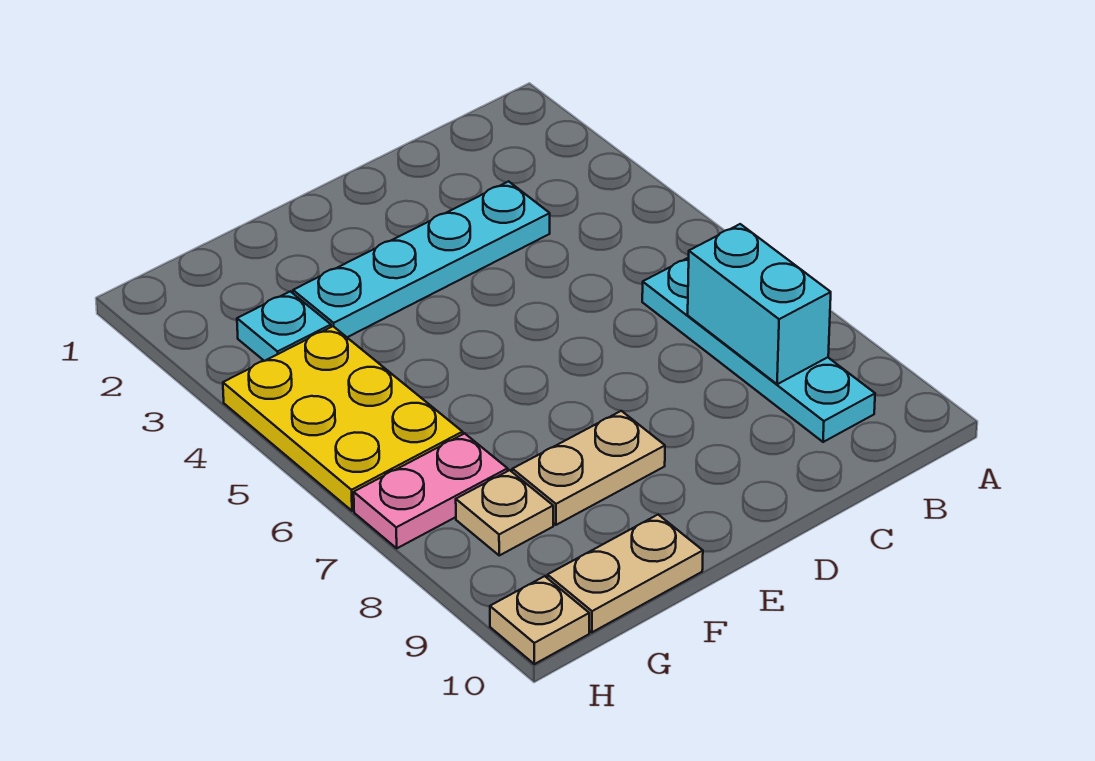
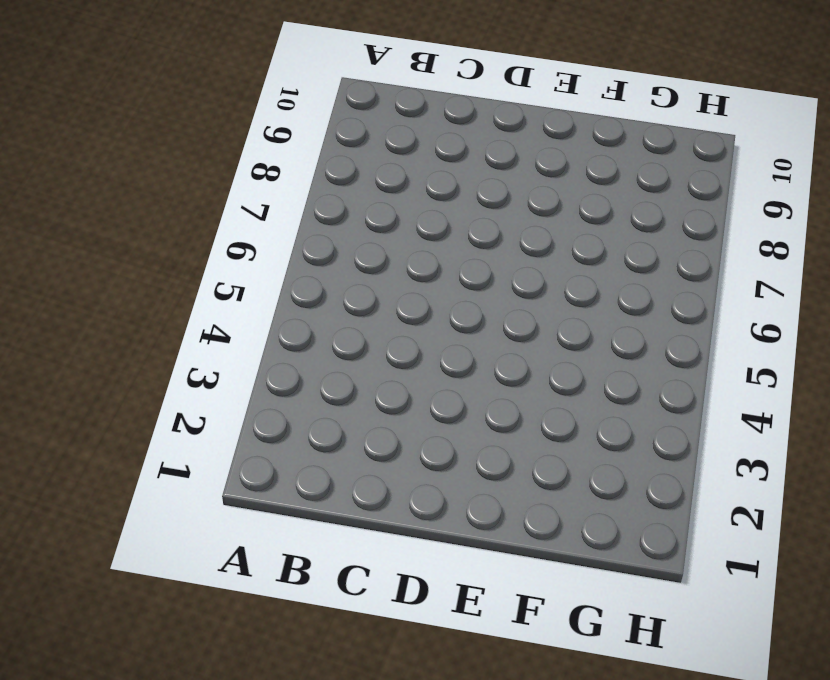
none -> cyan plate B6:B9 level 1
none -> cyan plate C3:F3 level 1

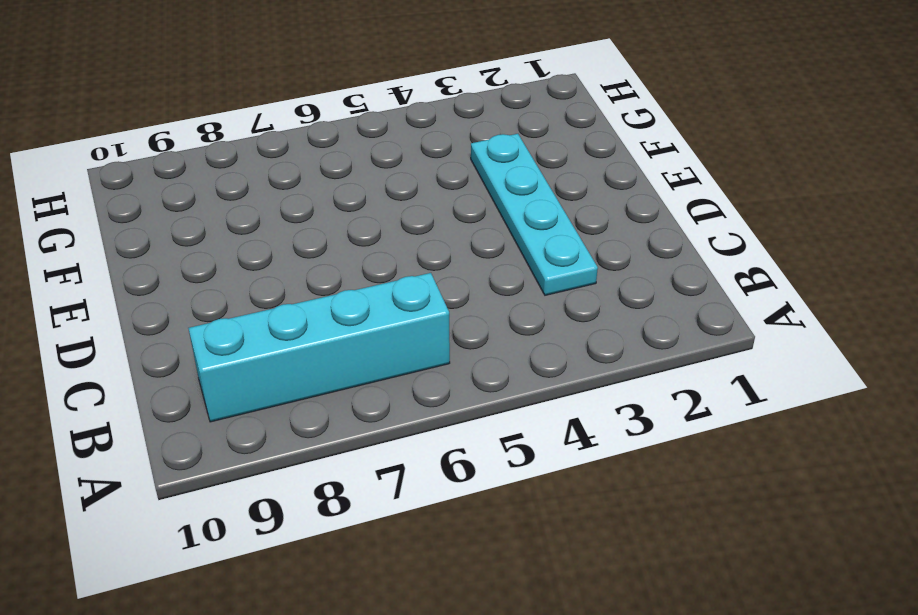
cyan brick B6:B9 level 1 -> cyan plate B6:B9 level 1
none -> tan plate E8:F8 level 1
none -> tan plate F10:G10 level 1

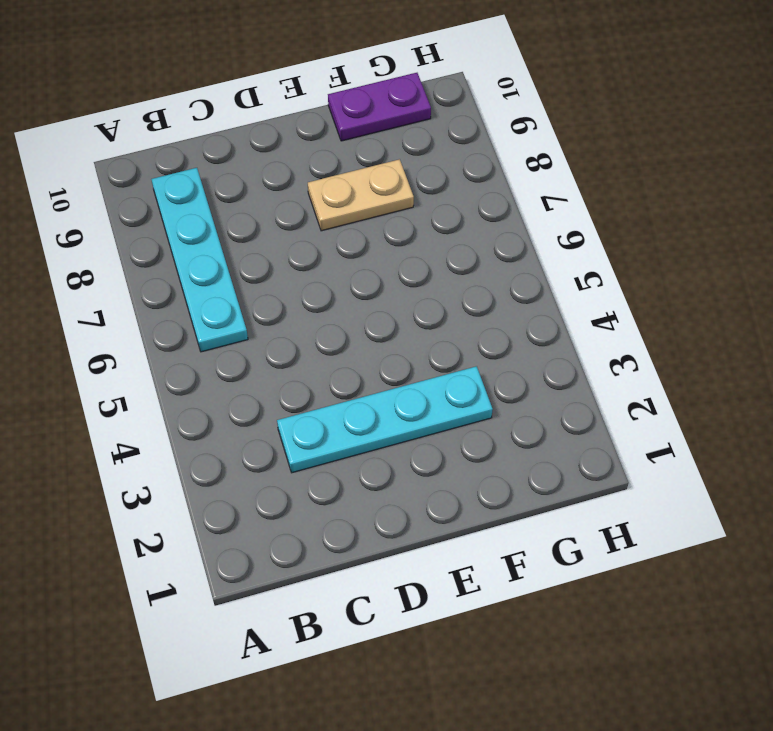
purple plate F10:G10 level 1 -> tan plate F10:G10 level 1
none -> cyan plate G3 level 1
none -> yellow plate G4:H6 level 1

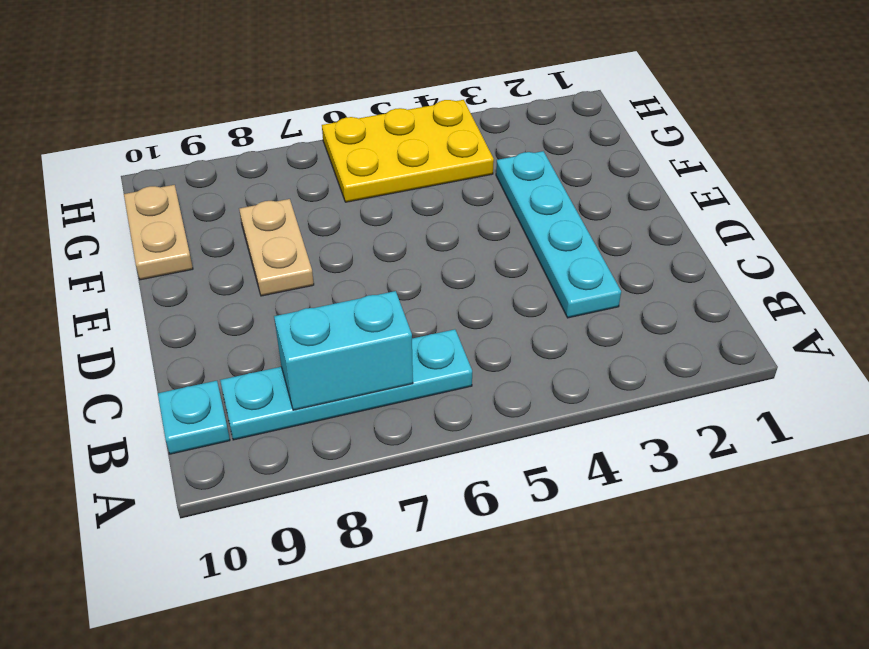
cyan plate B10 level 1 -> cyan plate G3 level 1
none -> pink plate G7:H7 level 1
none -> tan plate G8 level 1

